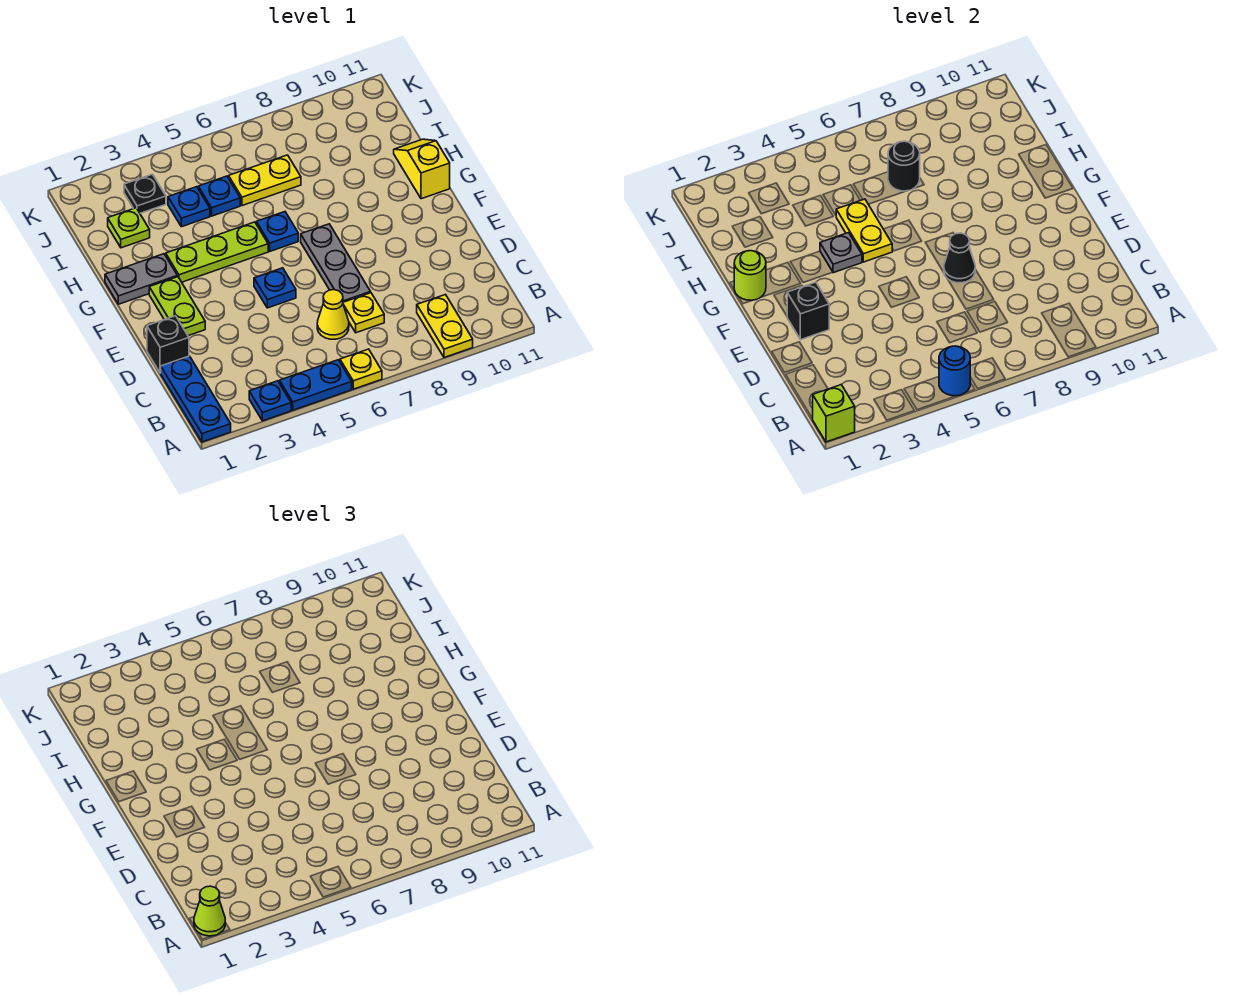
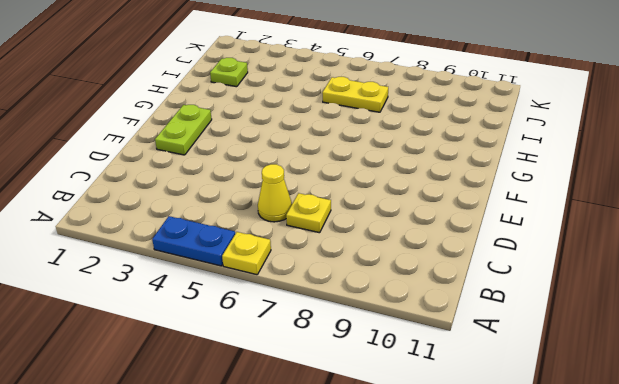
none -> blue plate A1:C1 level 1
none -> blue plate A3 level 1
none -> yellow plate A9:B9 level 1

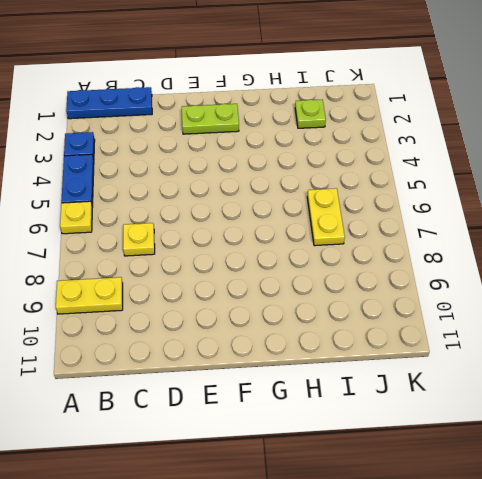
none -> yellow cone C6 level 1
none -> black brick D1 level 1
none -> grey plate D7:F7 level 1

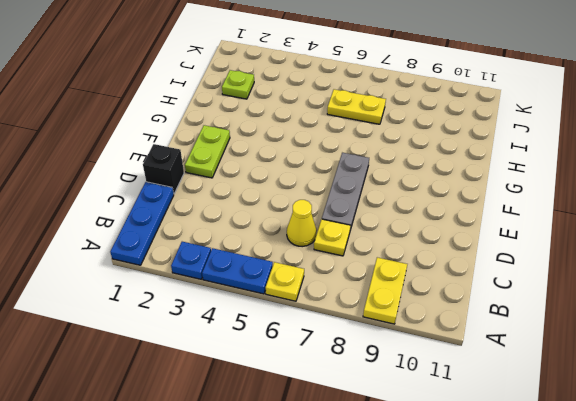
none -> blue plate E5 level 1
none -> grey plate G1:G2 level 1
none -> lime plate G3:G5 level 1

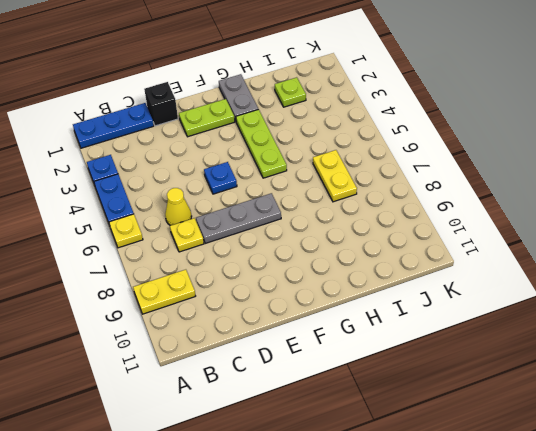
none -> blue plate G6 level 1
none -> yellow slope G11:H11 level 1 top G
none -> blue plate I4 level 1

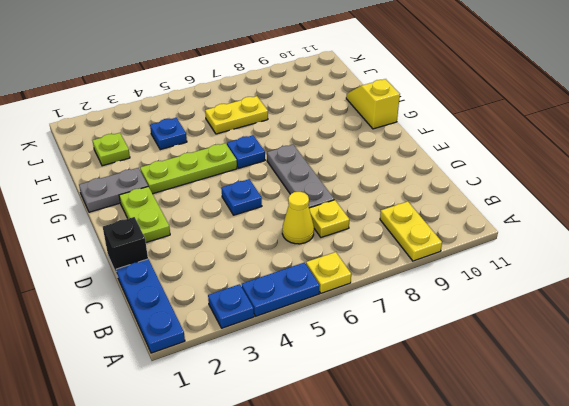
none -> blue plate I5 level 1
none -> black plate J3 level 1
none -> lime brick A1 level 2

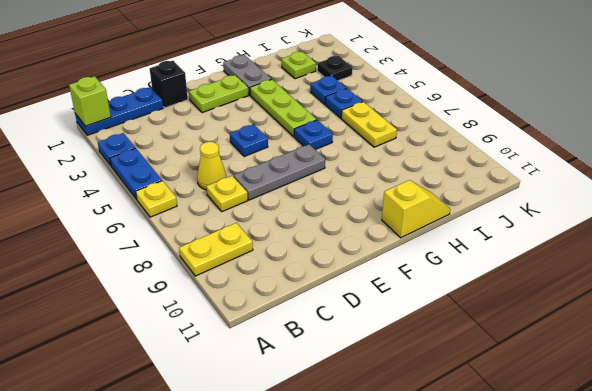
none -> blue round brick A5 level 2
none -> black brick E2 level 2
none -> black cone E7 level 2

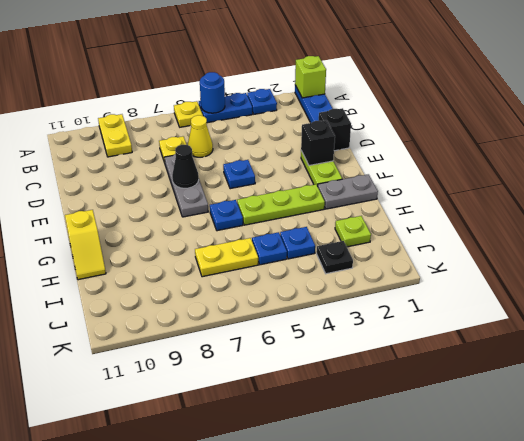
none -> lime round brick G1 level 2
none -> grey plate G4 level 2
none -> yellow plate G5:H5 level 2

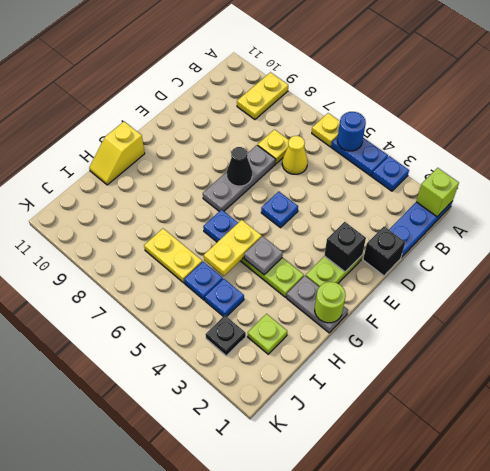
none -> black round brick I7 level 2
none -> lime cone A1 level 3

